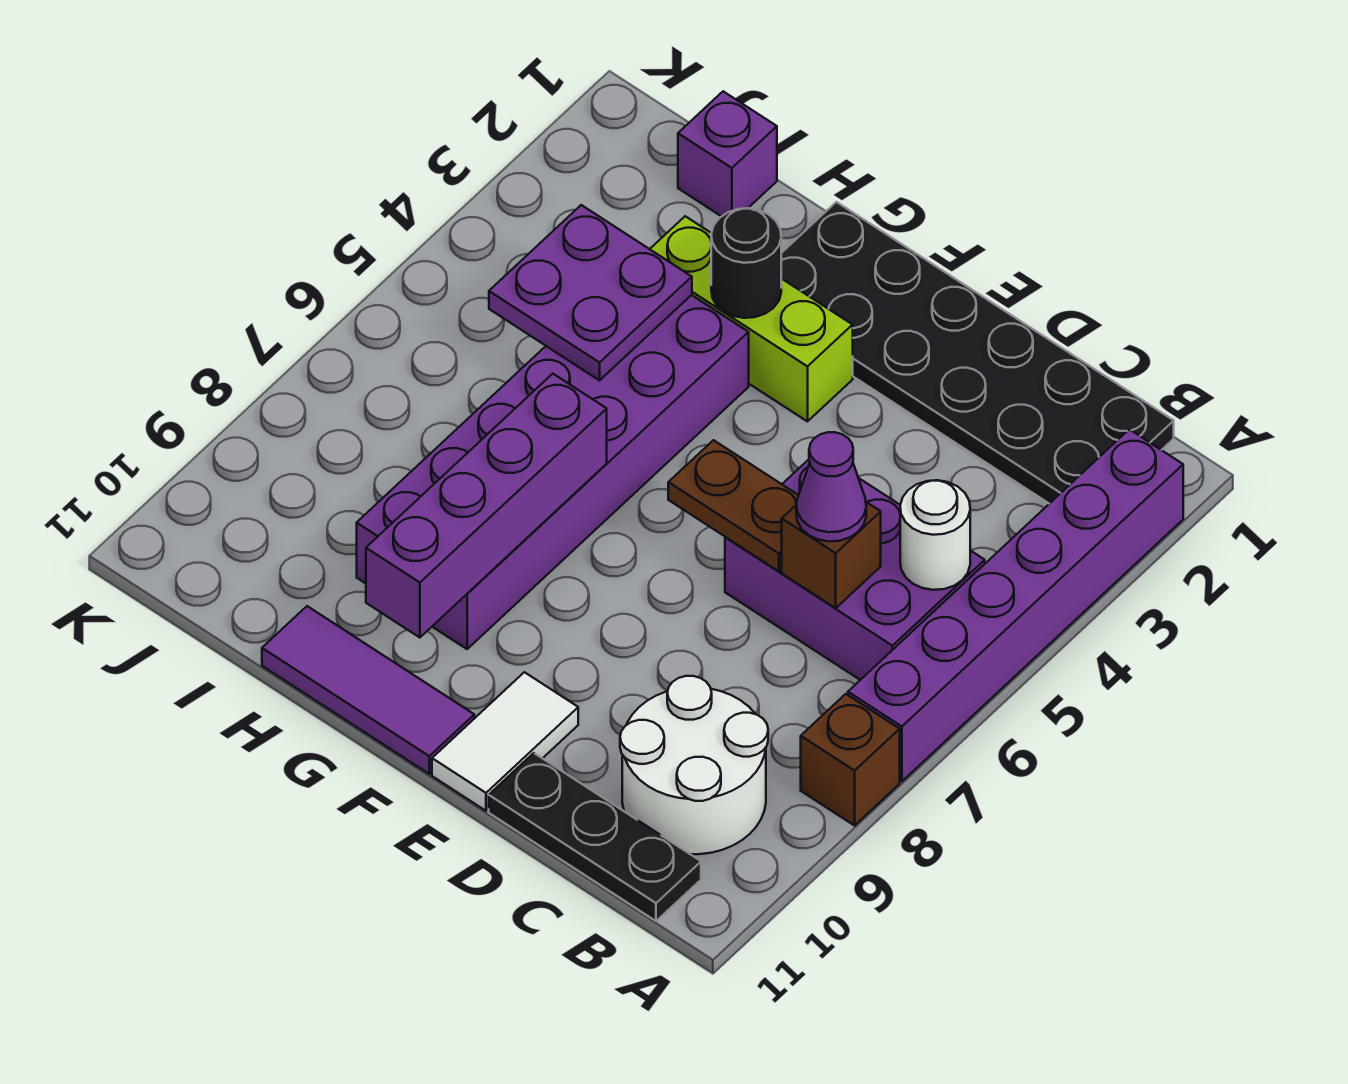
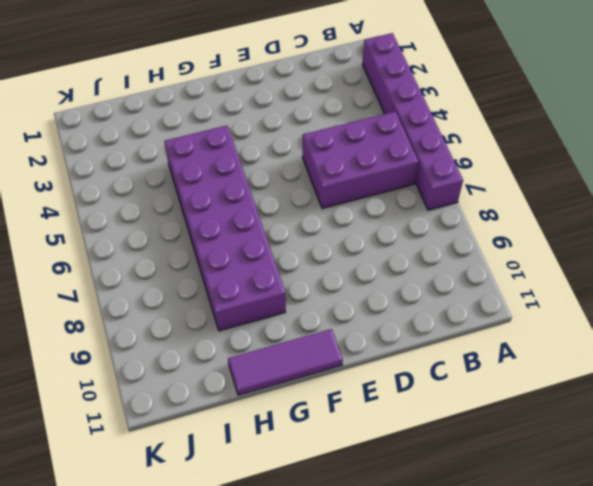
none -> brown brick A8 level 1
none -> black plate B1:G2 level 1
none -> white round brick B9:C10 level 1

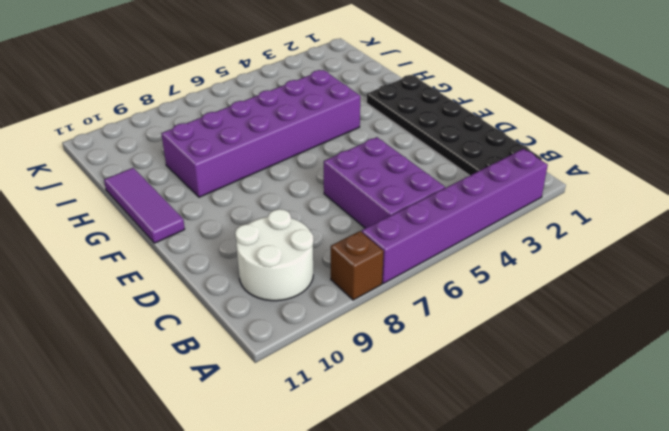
none -> black plate B11:D11 level 1
none -> white tile E10:E11 level 1
none -> lime brick F3:H3 level 1

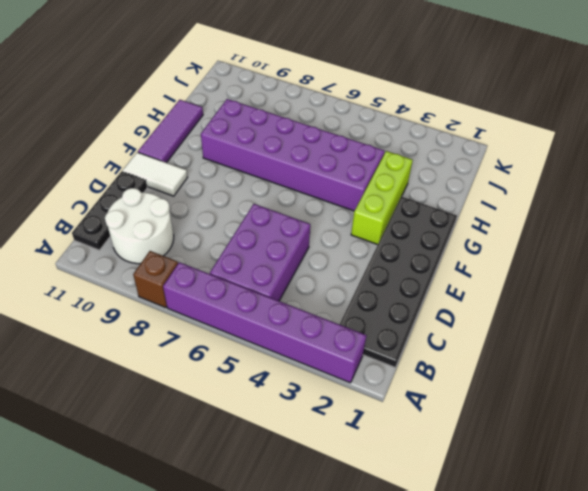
none -> purple brick I1 level 1
none -> white round brick B5 level 2
none -> brown brick C6 level 2

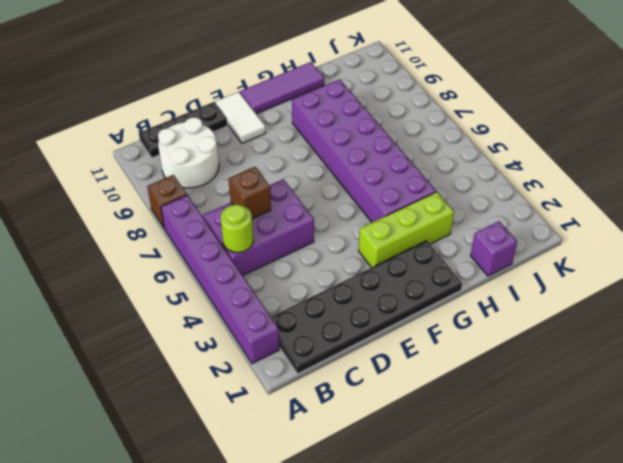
lime round brick B5 level 2 -> white round brick B5 level 2
none -> brown plate D6:E6 level 2
none -> black round brick G3 level 2
none -> purple brick G7:G10 level 2

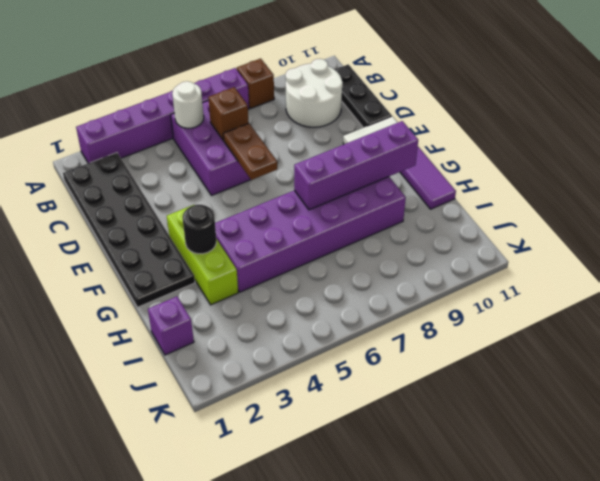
none -> purple plate H4:I5 level 2
none -> purple cone C6 level 3

